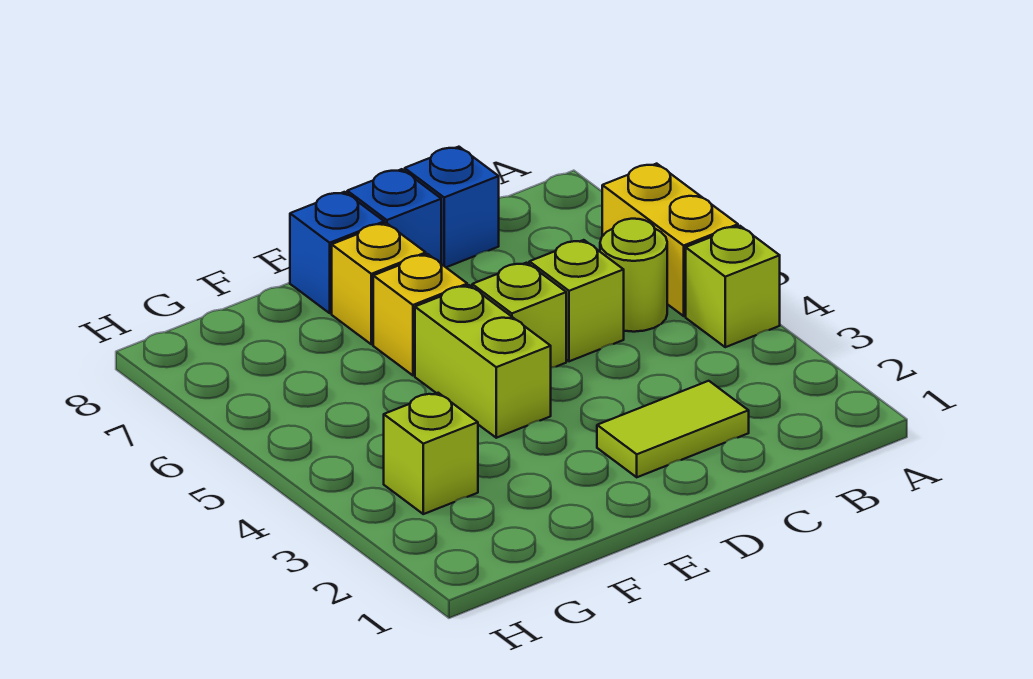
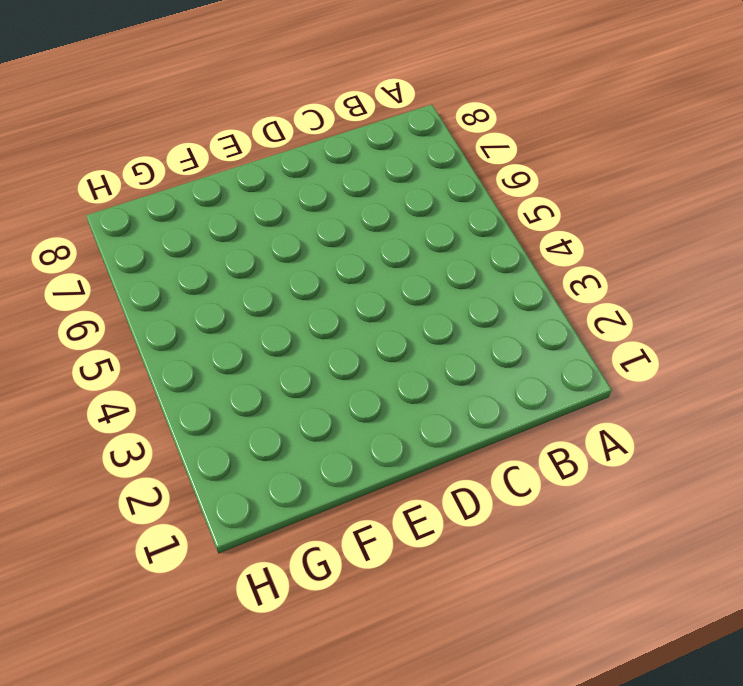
none -> lime brick A4 level 1
none -> yellow brick A5:A6 level 1
none -> lime round brick B5 level 1

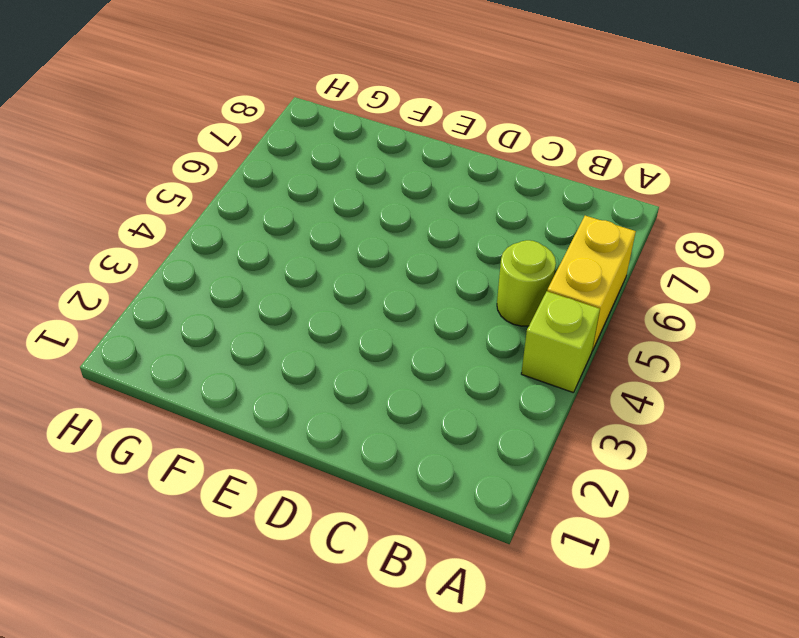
none -> lime tile C2:D2 level 1
none -> lime brick C5 level 1
none -> blue brick C8 level 1

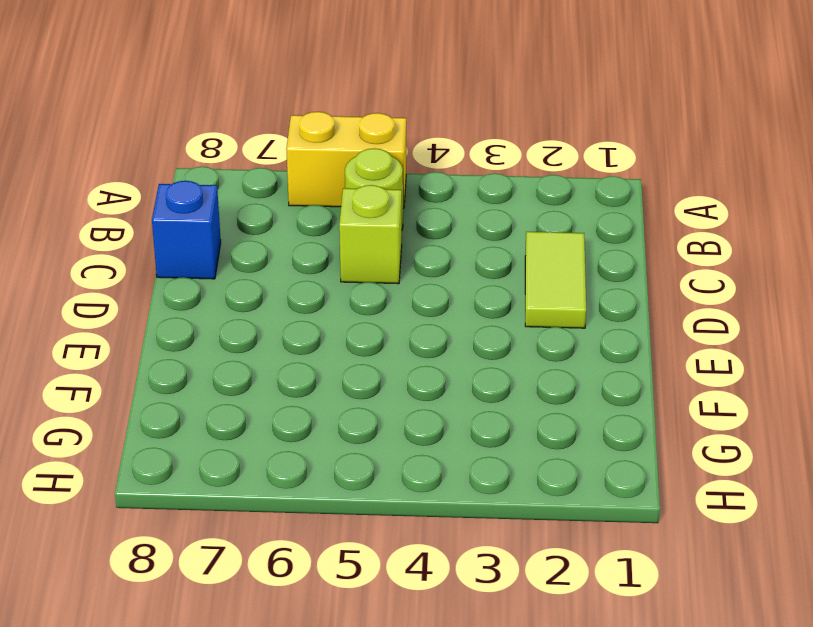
none -> lime brick A4 level 1
none -> lime brick D5 level 1
none -> blue brick D8 level 1

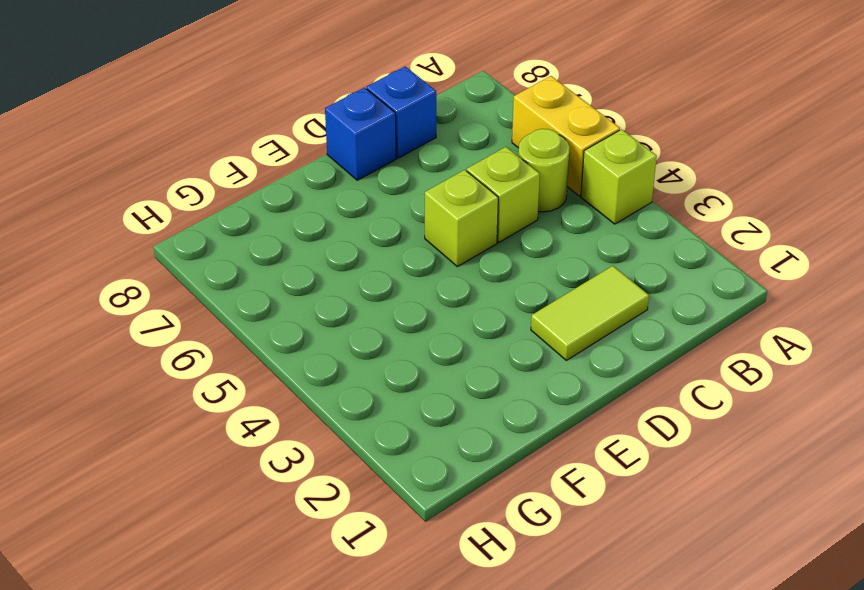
none -> lime brick E4:E5 level 1
none -> yellow brick E6 level 1
none -> yellow brick E7 level 1

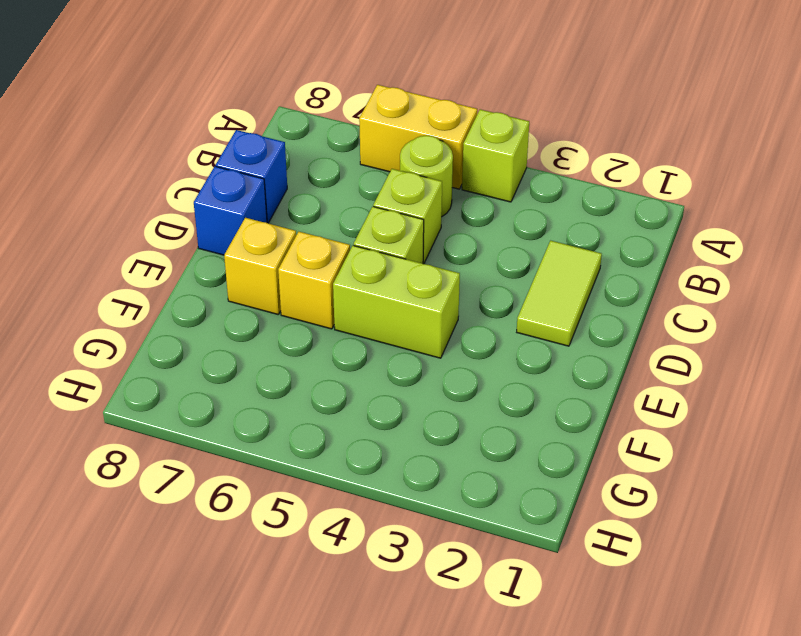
none -> blue brick E8 level 1
none -> lime brick G3 level 1

